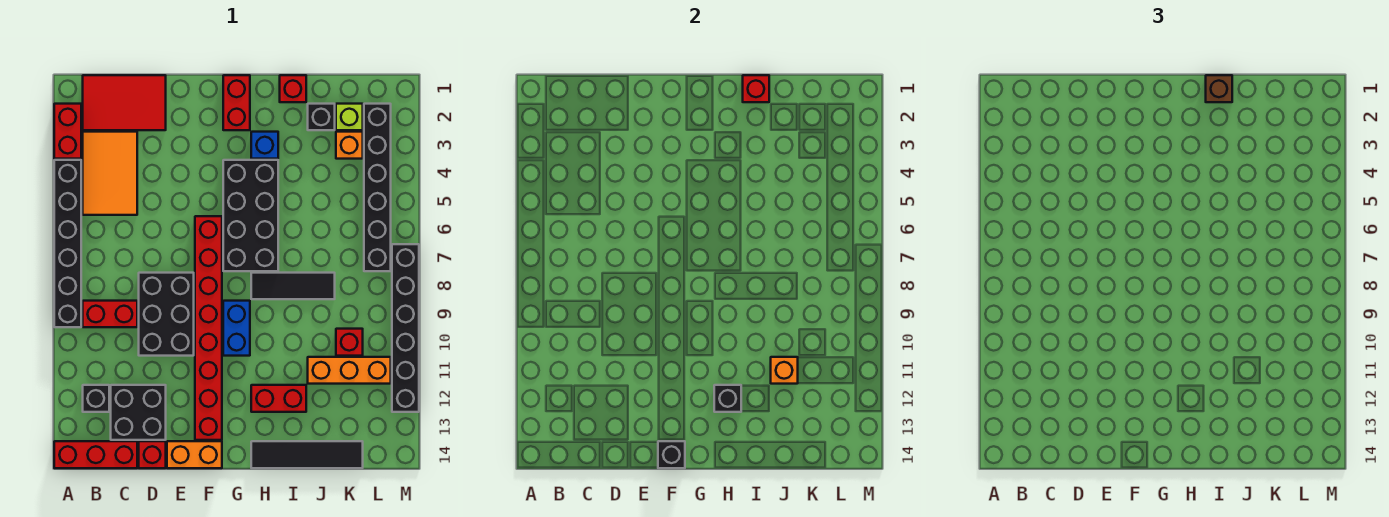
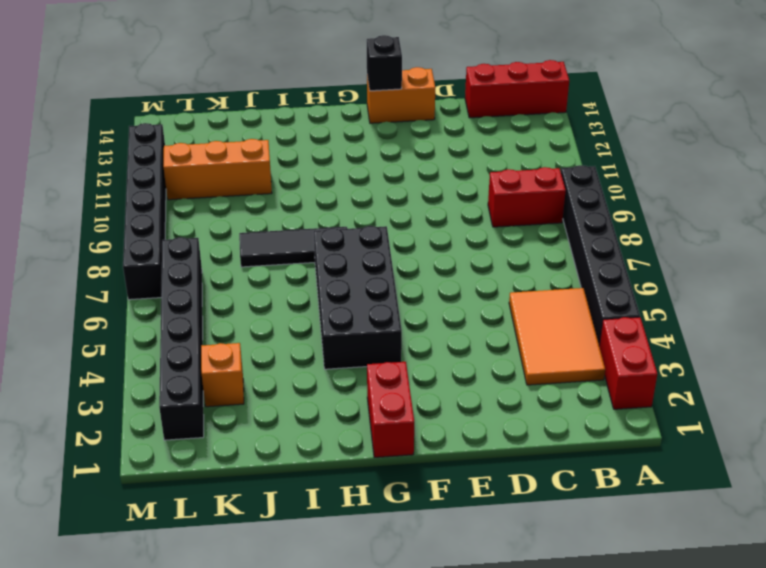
none -> red tile B1:D2 level 1
none -> black brick B12 level 1
none -> black brick C12:D13 level 1
none -> black brick D8:E10 level 1

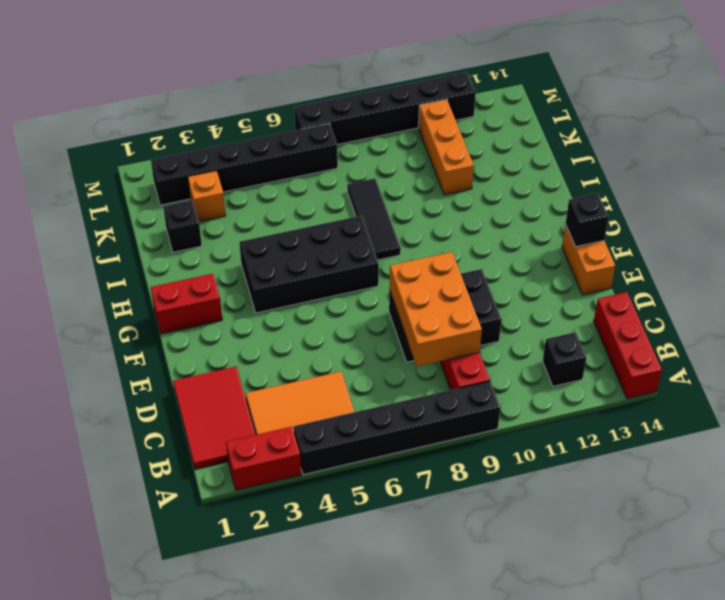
orange brick C8:E9 level 2 -> none
none -> black brick C12:D13 level 1
none -> red brick D14 level 1
none -> red brick F6:F13 level 1
none -> blue brick G9:G10 level 1

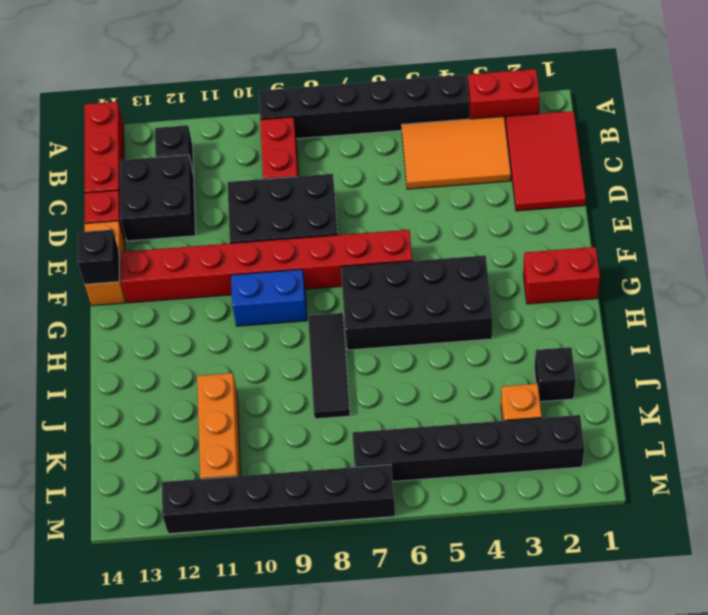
none -> blue brick H3 level 1
none -> red brick H12:I12 level 1
none -> black tile H14:K14 level 1
none -> red brick I1 level 1

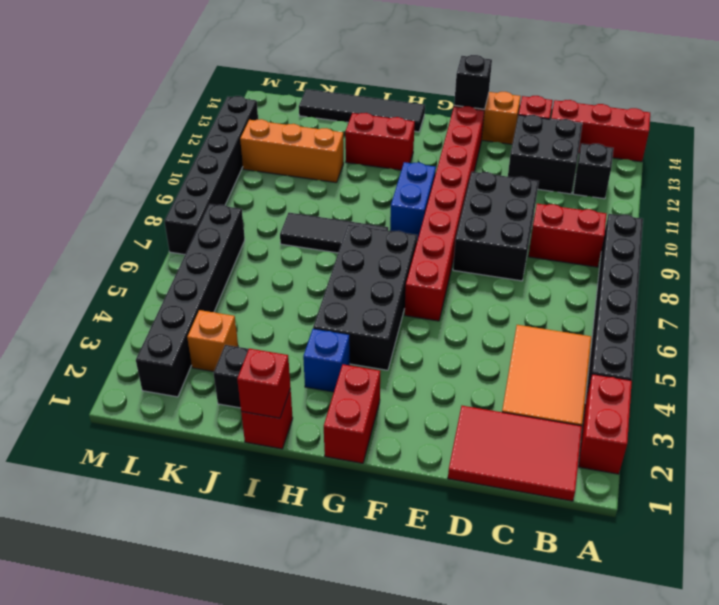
none -> lime brick K2 level 1
none -> red brick K10 level 1
none -> black brick H12 level 2
none -> orange brick J11 level 2

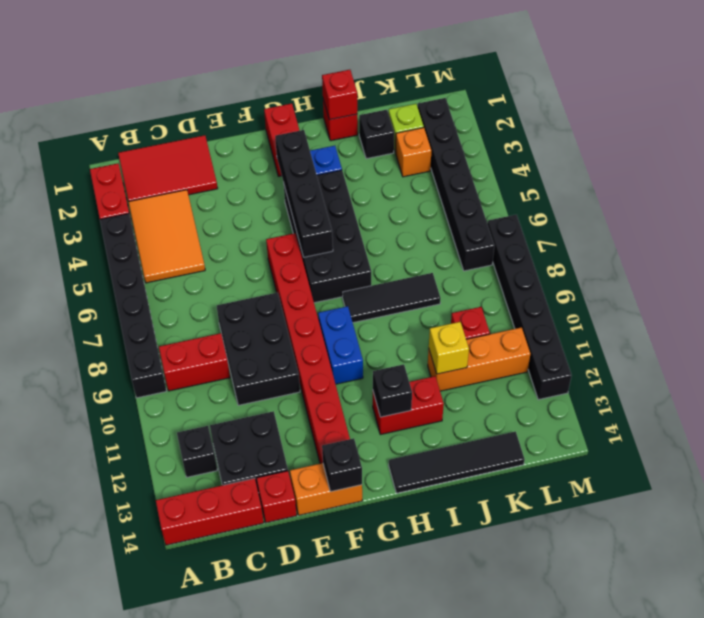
black brick G3:G6 level 2 -> none
yellow brick J11 level 2 -> orange brick J11 level 2
none -> brown brick I1 level 3

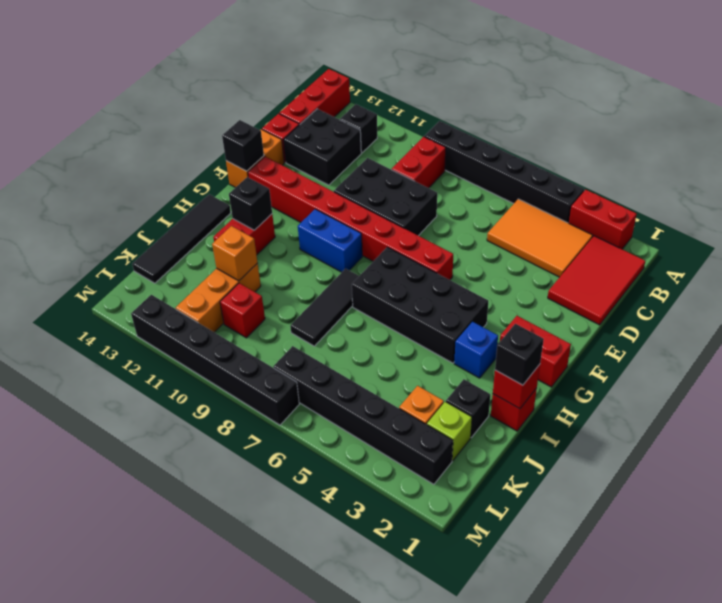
black brick I1 level 3 -> brown brick I1 level 3

